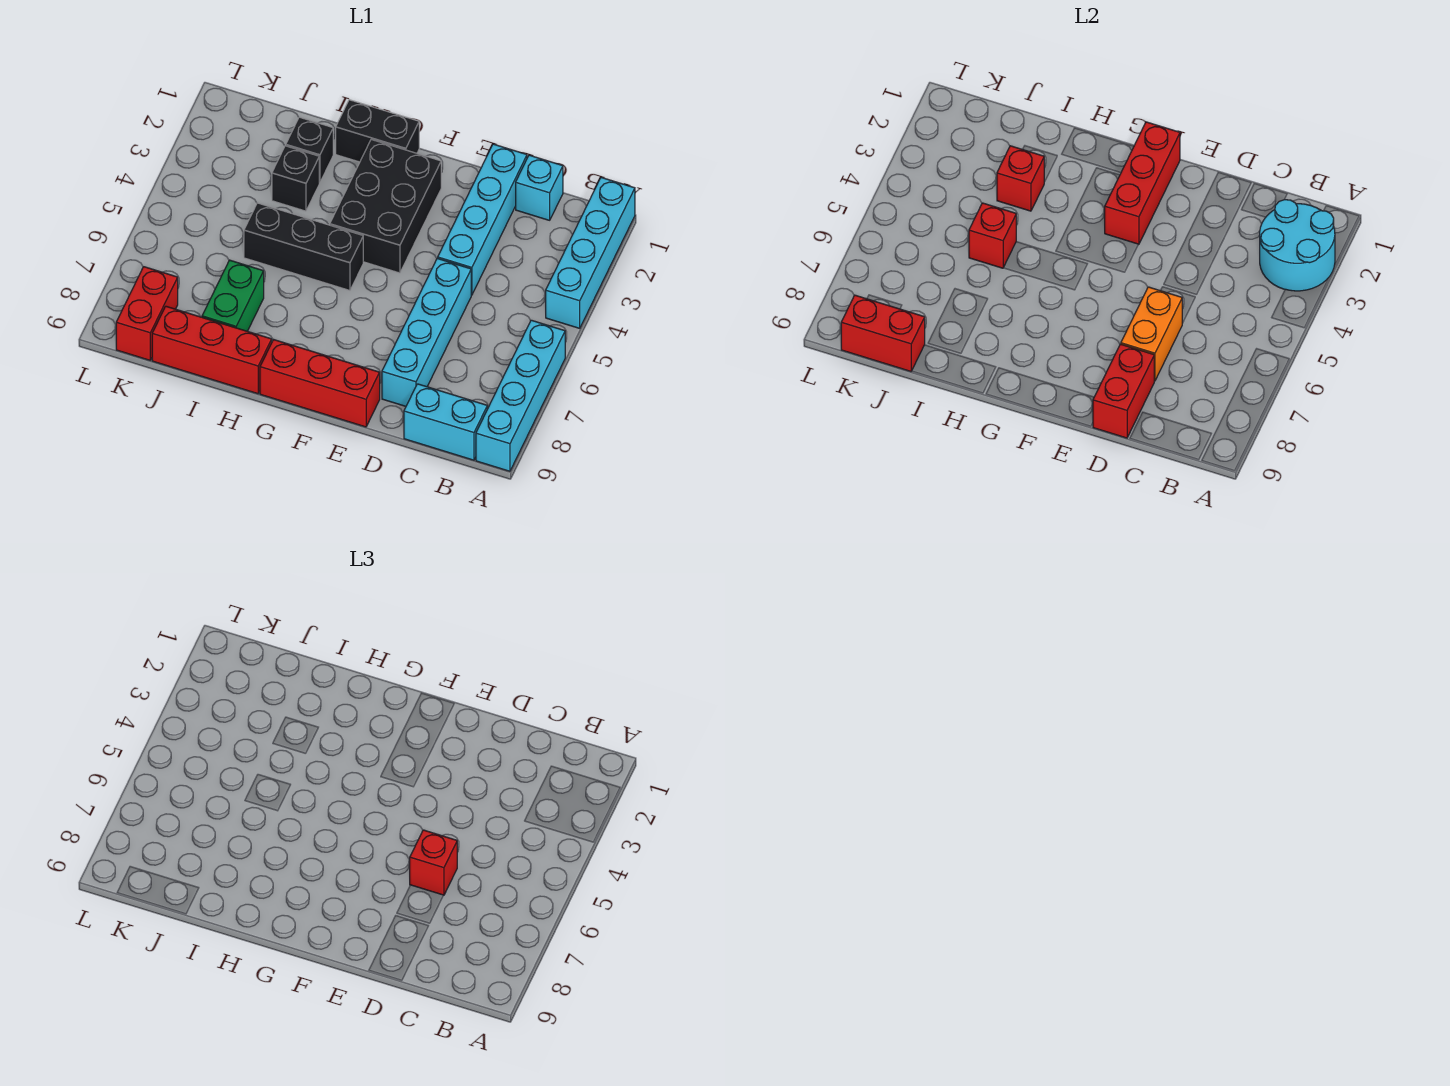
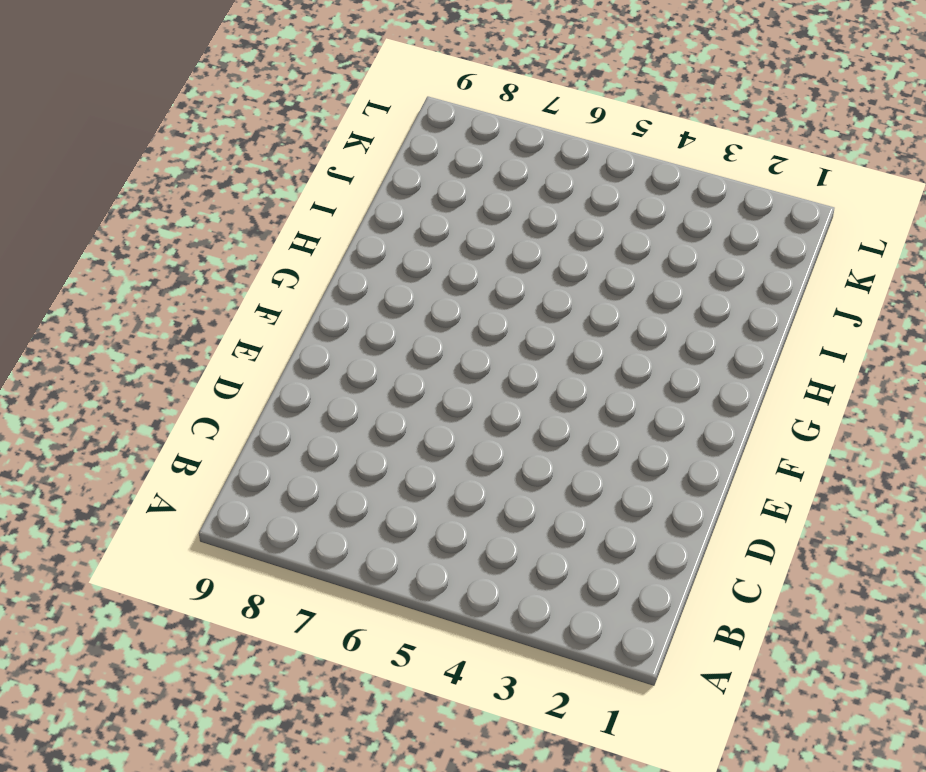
none -> cyan brick A1:A4 level 1
none -> cyan brick A6:A9 level 1
none -> cyan brick B9:C9 level 1

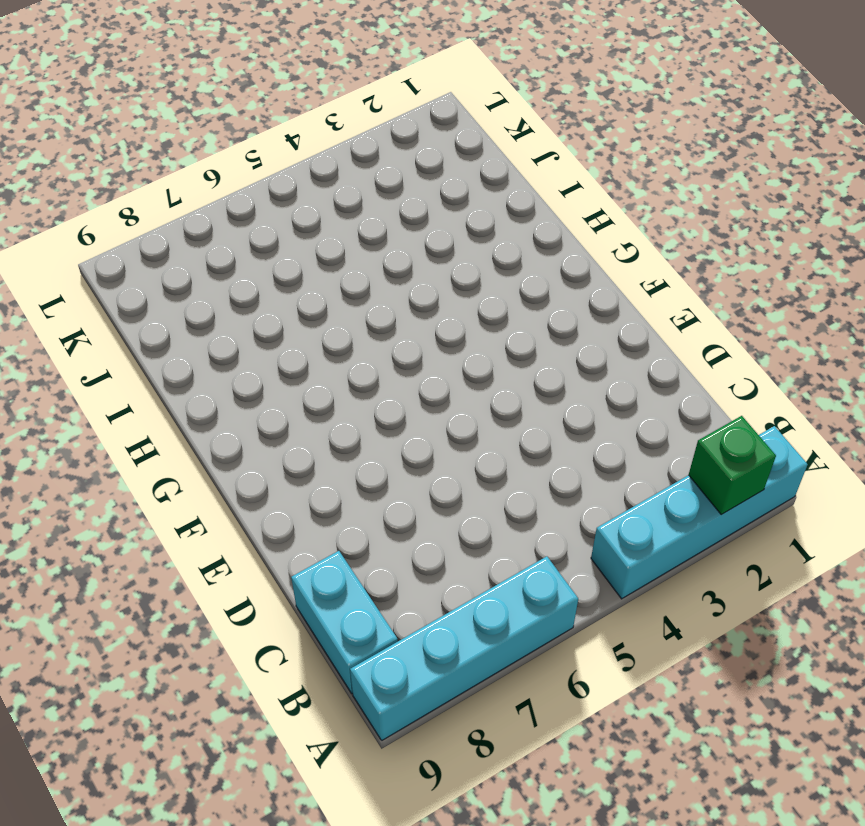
green brick A2 level 2 -> cyan round brick A2:B3 level 2
none -> cyan brick C1 level 1
none -> cyan brick D1:D4 level 1
none -> cyan brick D5:D8 level 1

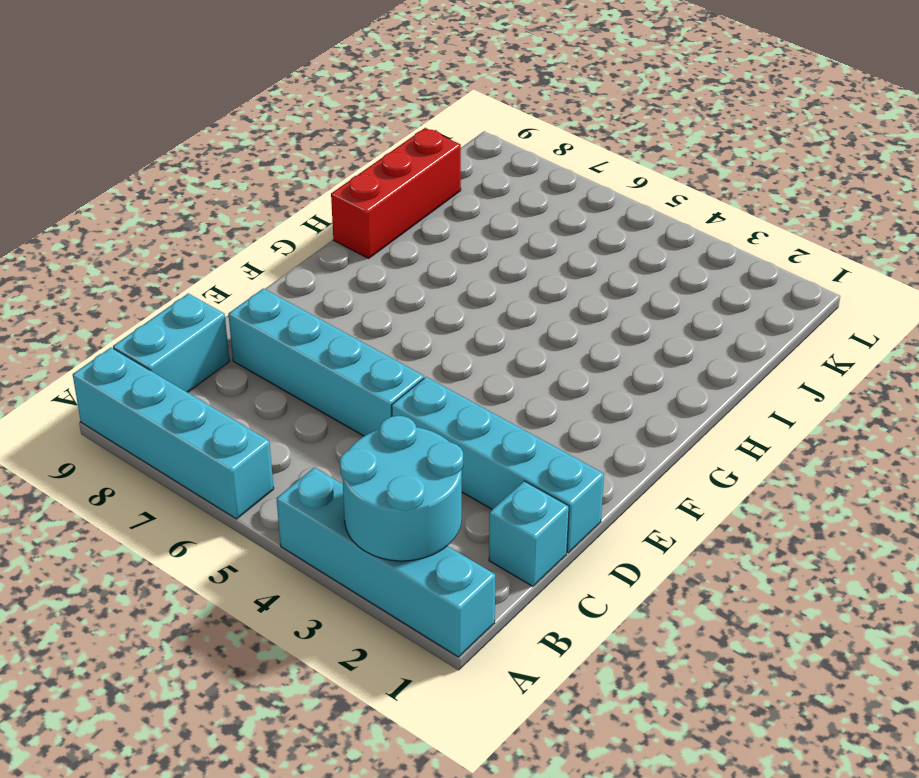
none -> red brick E9:G9 level 1
none -> black brick F2:G4 level 1
none -> black brick G1:H1 level 1

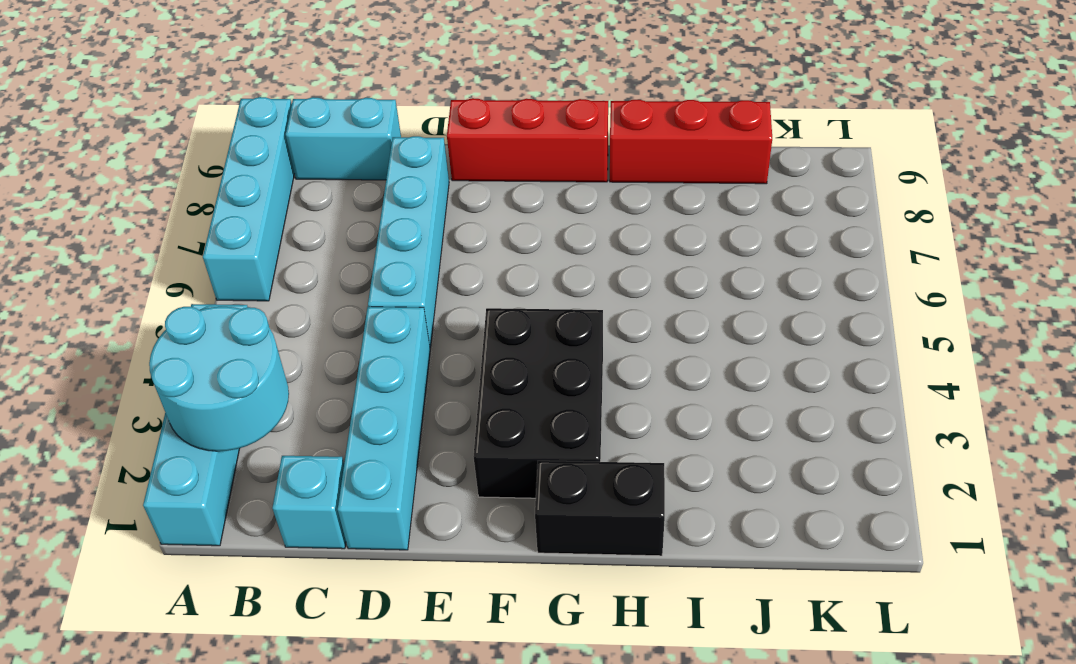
none -> black brick G5:I5 level 1
none -> black brick I2 level 1
none -> black brick I3 level 1

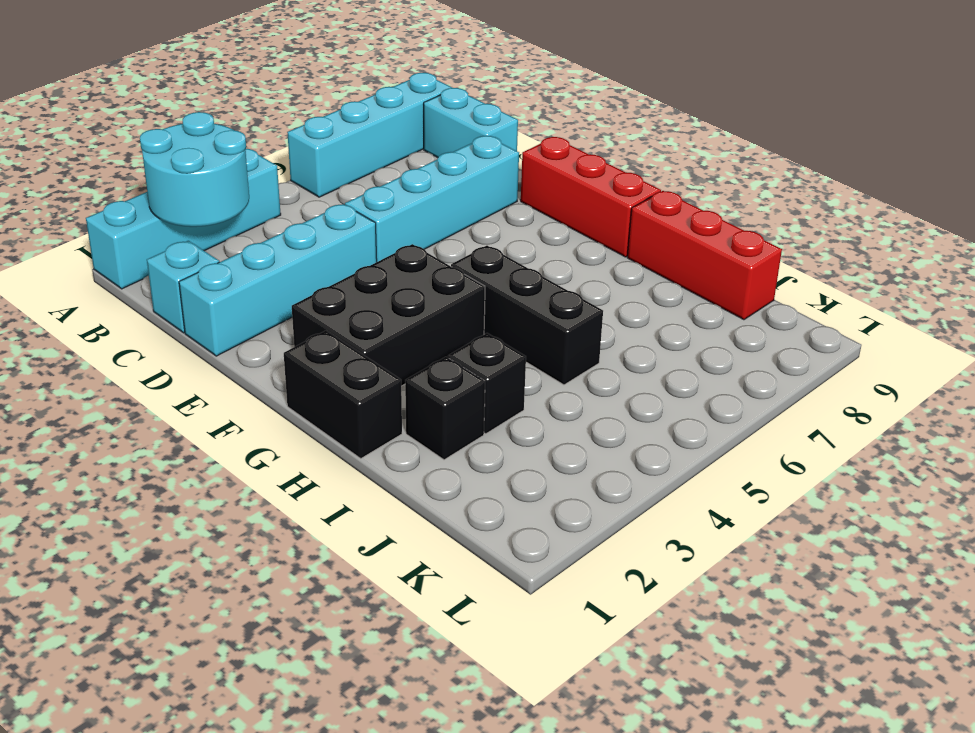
none -> green brick I7:I8 level 1
none -> red brick K8:K9 level 1
none -> orange brick D6:D7 level 2

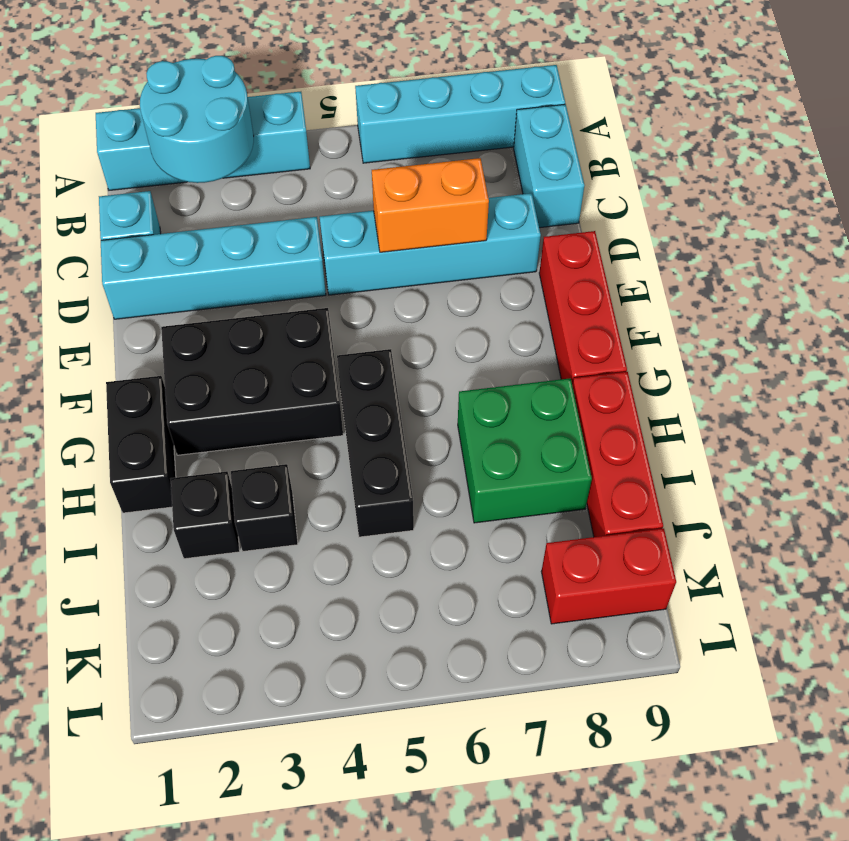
green brick H7:I8 level 1 -> green brick I7:I8 level 1
none -> red brick D8:D9 level 2
none -> red brick F1:F3 level 2
none -> red brick I3 level 2

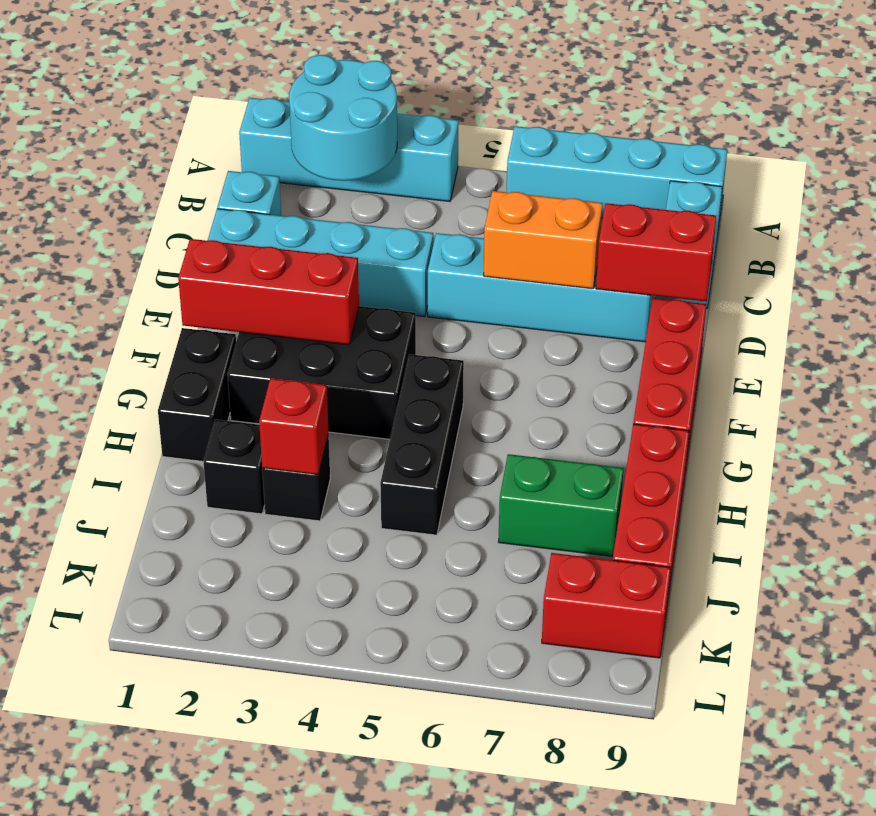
none -> red brick I5 level 2
none -> red brick J9:K9 level 2
none -> red brick D6 level 3

